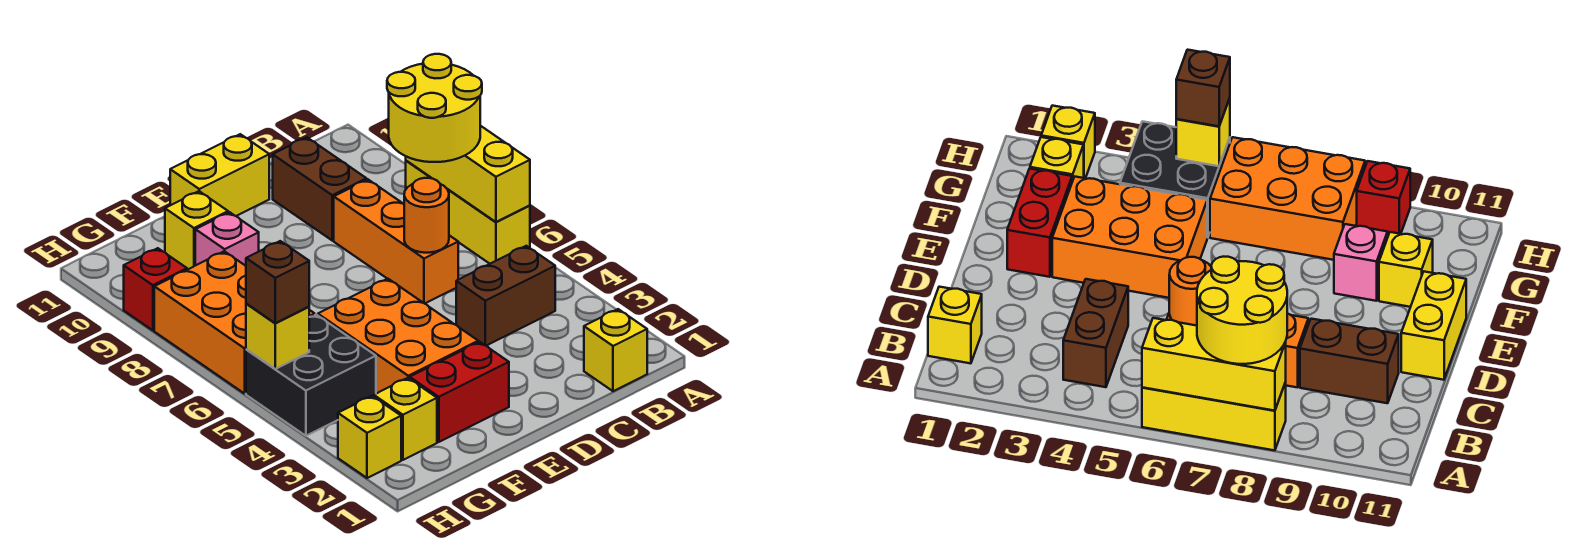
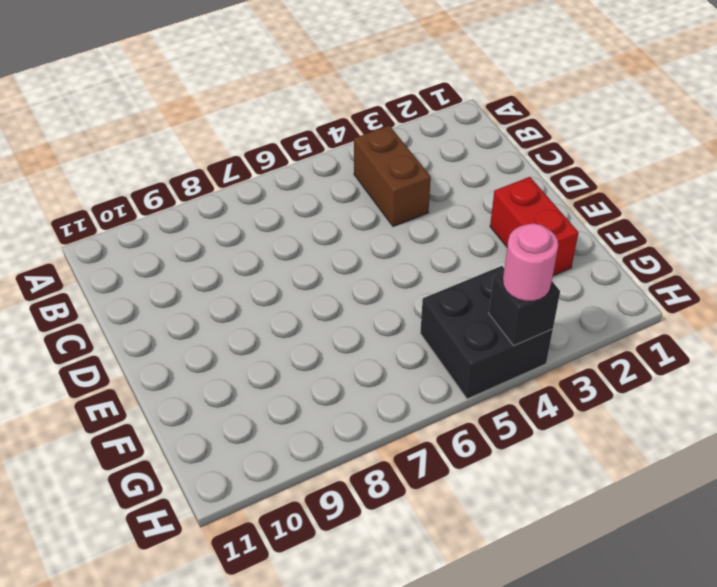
black brick H4 level 2 -> none
pink round brick H4 level 3 -> none
none -> yellow brick A6:A8 level 1
none -> yellow brick B1 level 1
none -> orange brick C6:C8 level 1

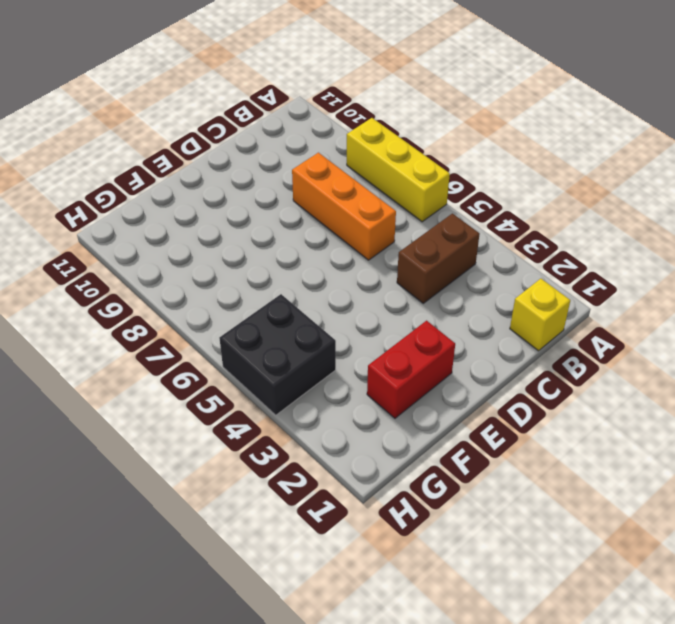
none -> brown brick C9:C10 level 1
none -> yellow brick D11:E11 level 1
none -> orange brick E3:F5 level 1

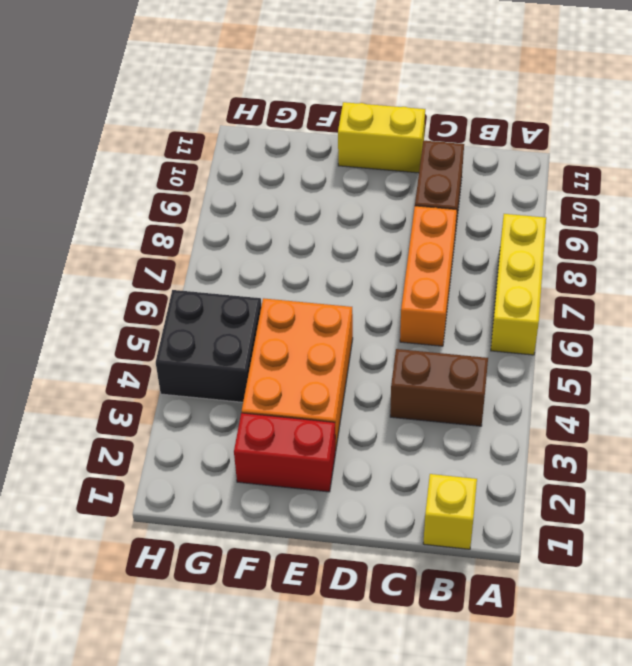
none -> pink brick F9 level 1
none -> yellow brick F10 level 1
none -> yellow brick G2 level 1

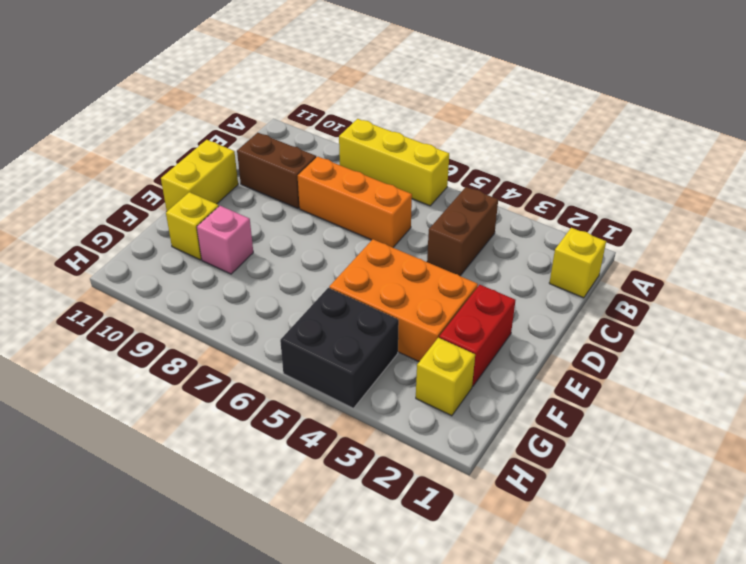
none -> orange brick G6:H8 level 1
none -> yellow brick H2 level 1
none -> red brick H9 level 1

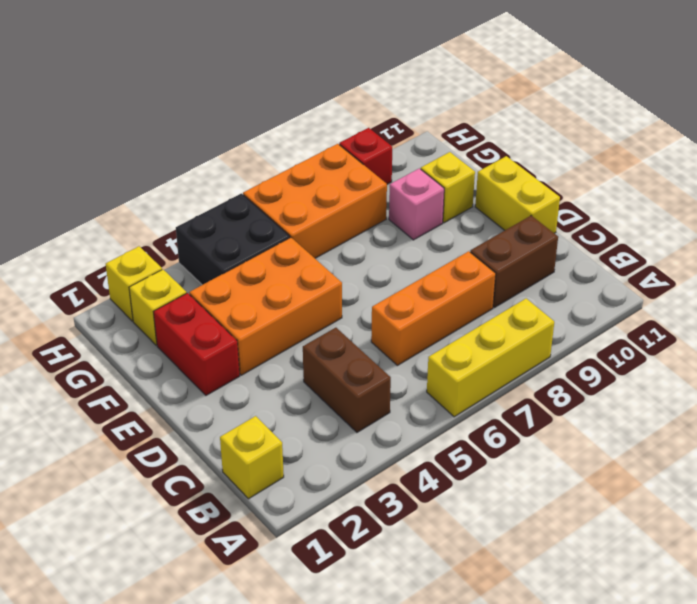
none -> yellow brick A6:A8 level 2
none -> orange round brick C6 level 2
none -> yellow brick H5 level 2

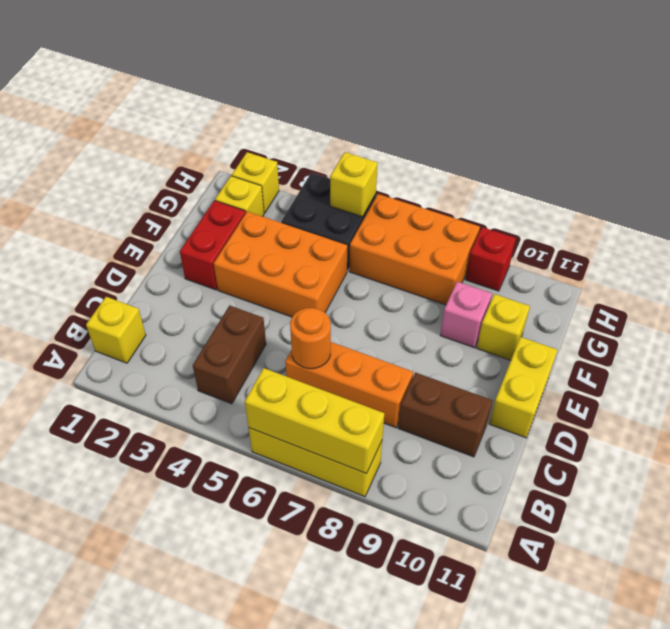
none -> yellow round brick A7:B8 level 3
none -> brown brick H5 level 3

